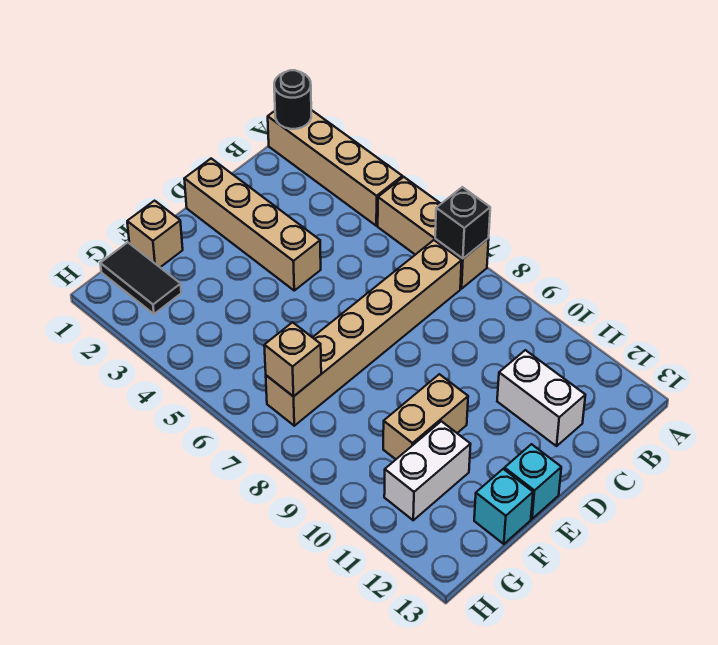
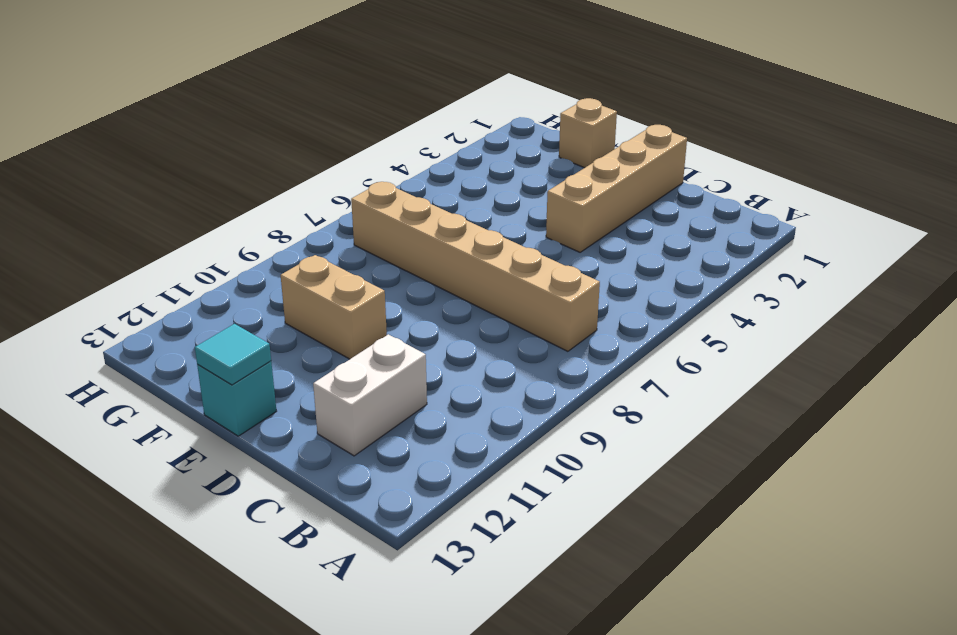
cyan tile E13 level 2 -> none
none -> tan brick A1:A4 level 1
none -> tan brick A5:A7 level 1
none -> white brick F11:G11 level 1

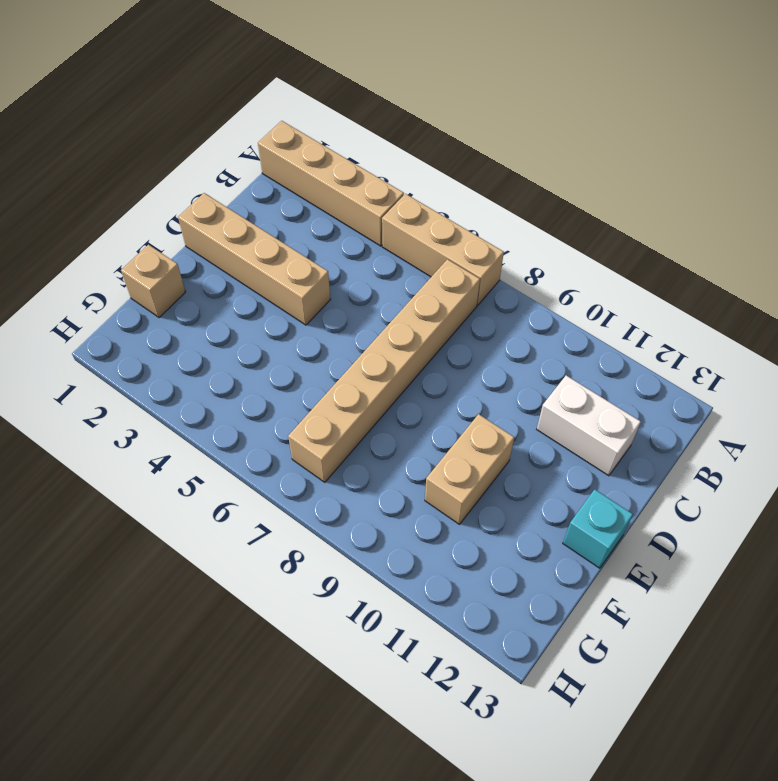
none -> white brick F11:G11 level 1
none -> cyan brick F13 level 1
none -> black tile G1:G2 level 1

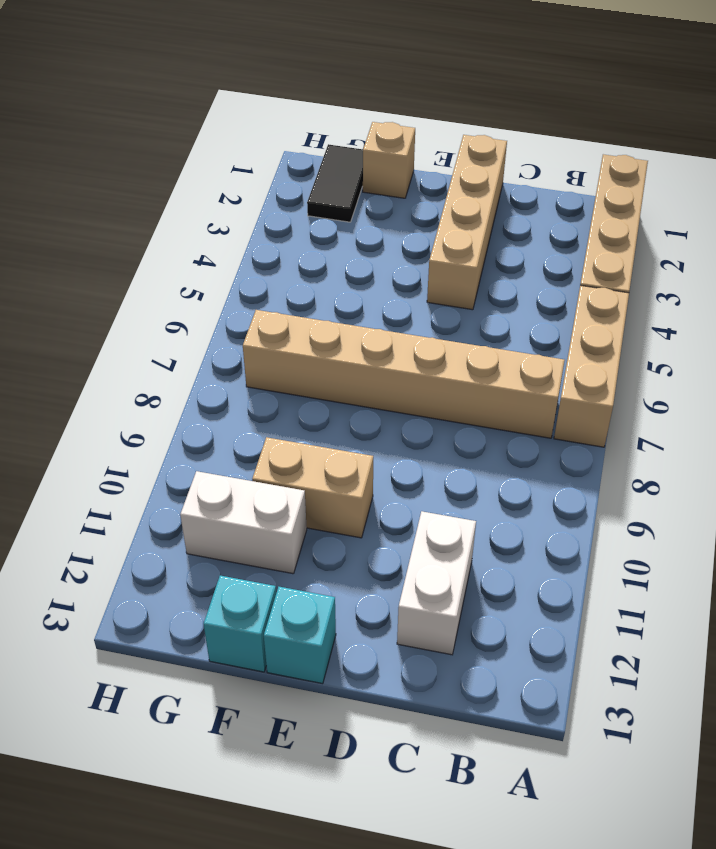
none -> black round brick A1 level 2
none -> black brick A7 level 2
none -> tan brick G7 level 2

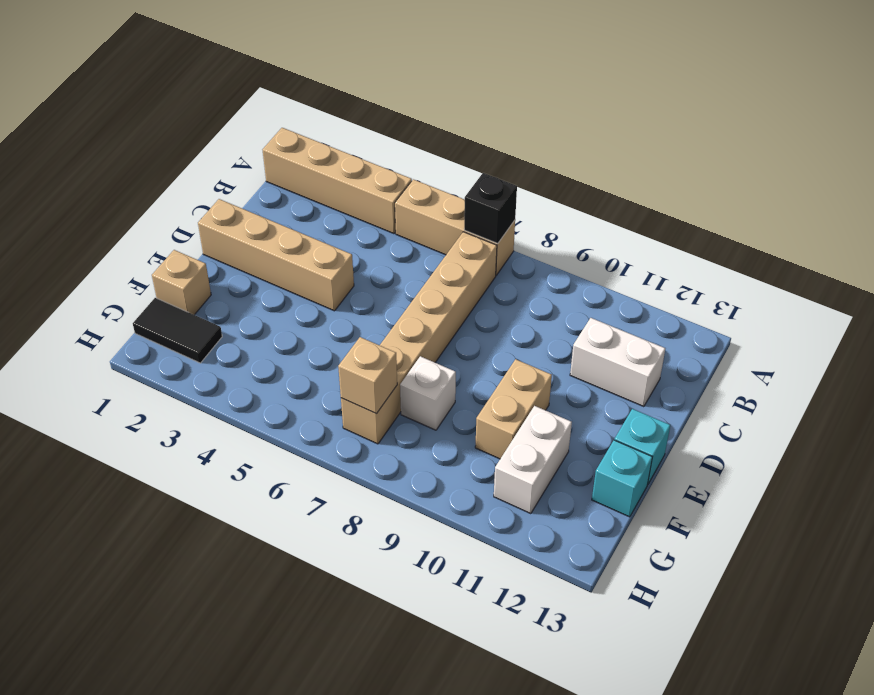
white brick F8 level 1 -> none
none -> black round brick A1 level 2

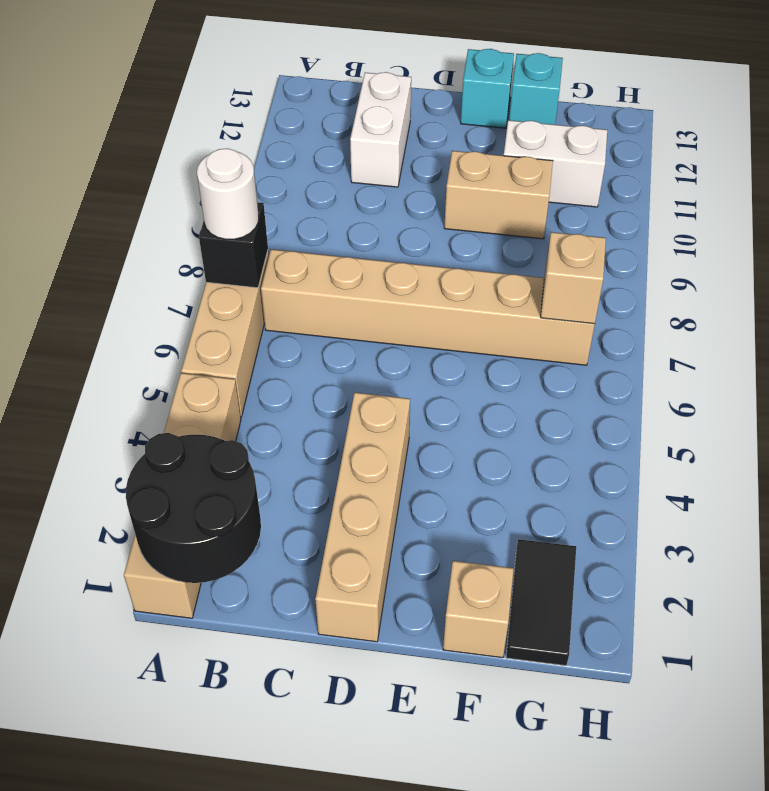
black round brick A1:B2 level 2 -> black round brick A1 level 2
white round brick A7 level 3 -> none

